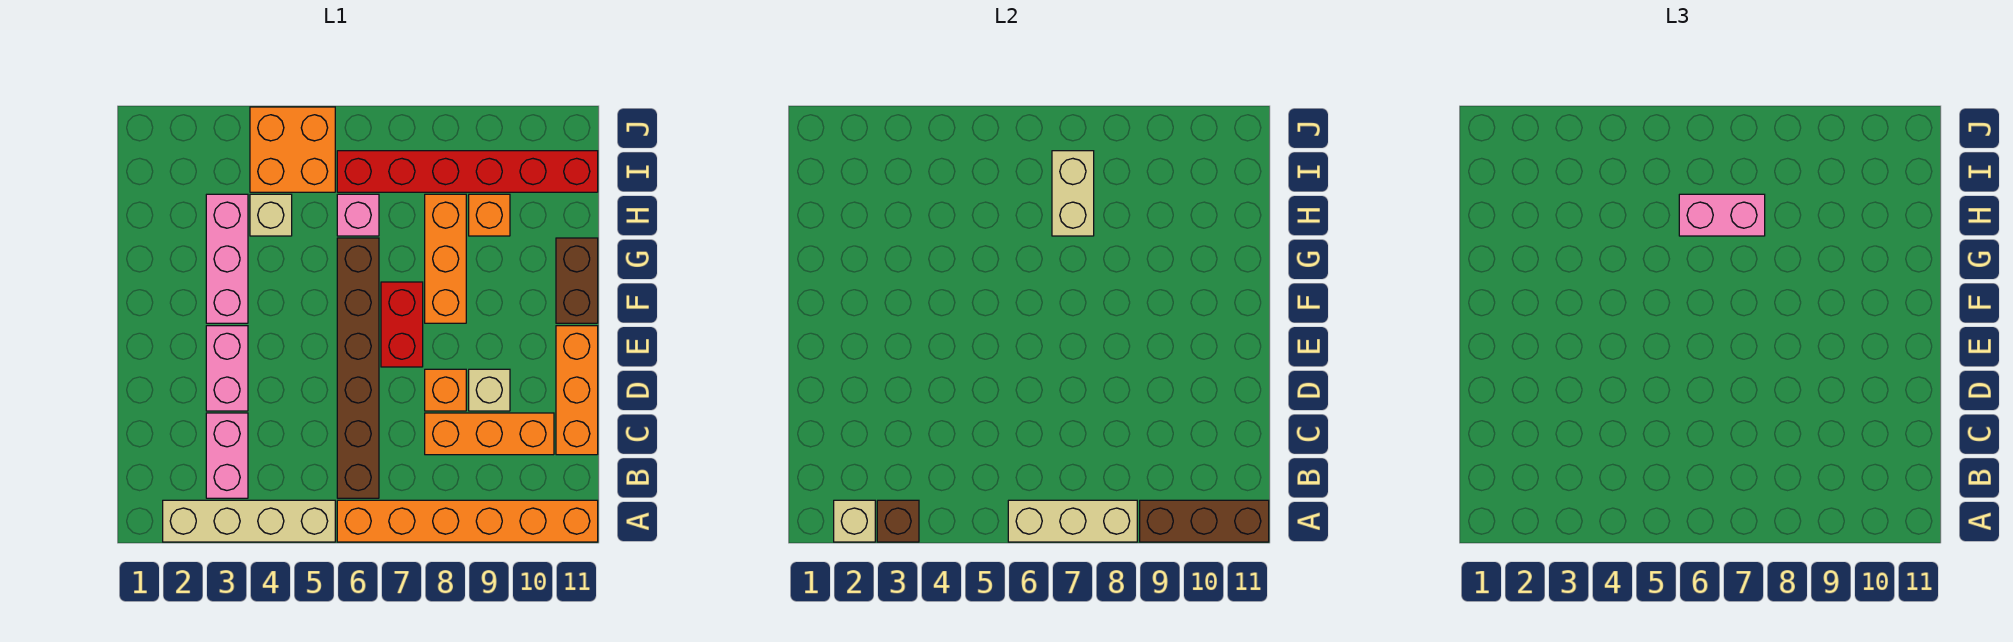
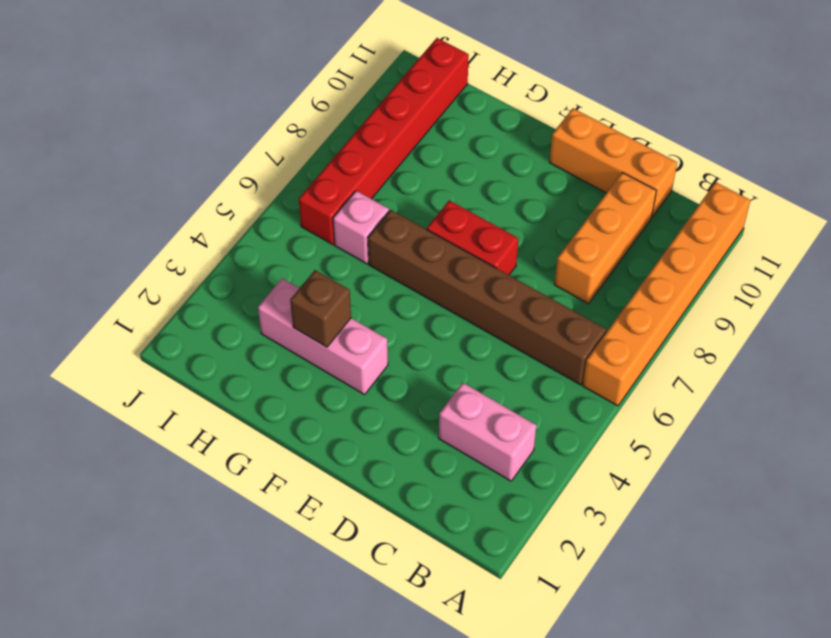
brown brick G3 level 2 -> brown brick A3 level 2
none -> tan brick A2:A5 level 1
none -> pink brick D3:E3 level 1
none -> orange brick D8 level 1

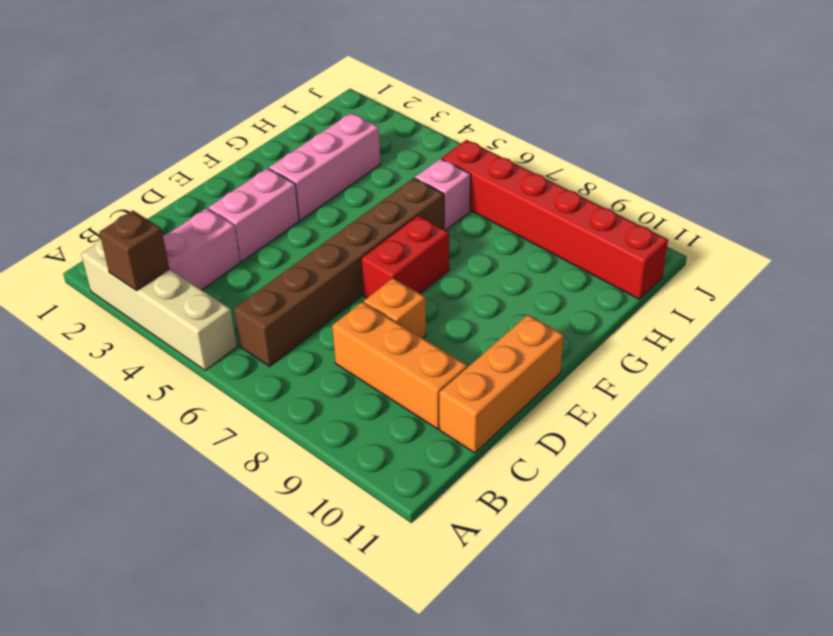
none -> orange brick A6:A11 level 1
none -> tan brick D9 level 1
none -> orange brick F8:H8 level 1

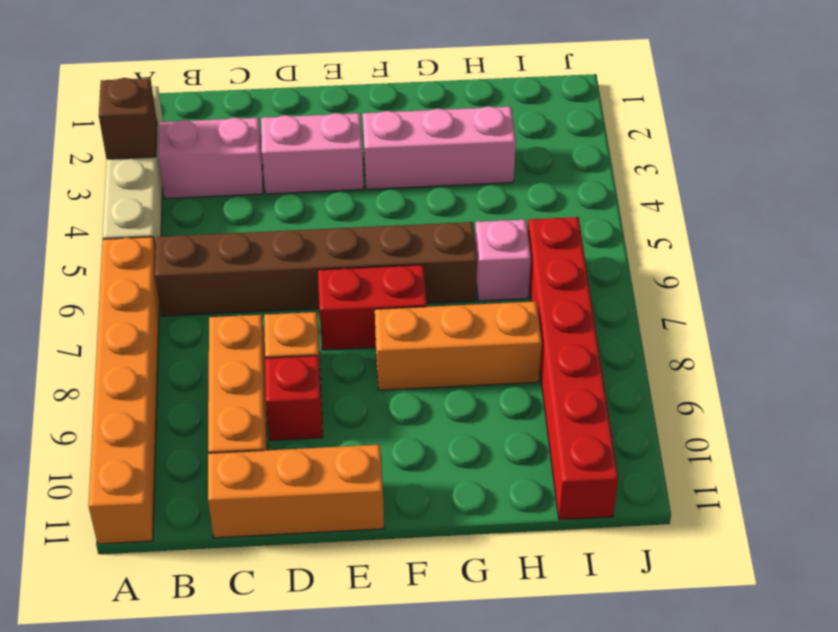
red brick D9 level 1 -> tan brick D9 level 1
none -> brown brick F11:G11 level 1
none -> tan brick H4 level 1
none -> orange brick H9 level 1

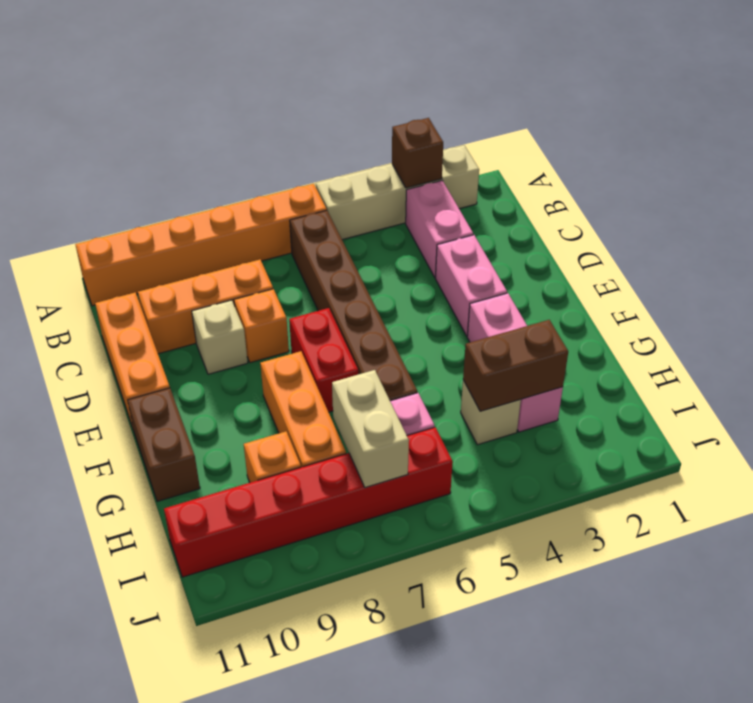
brown brick H3:H4 level 2 -> none
none -> orange brick I4:J5 level 1
none -> tan brick A2 level 2
none -> tan brick A6:A8 level 2

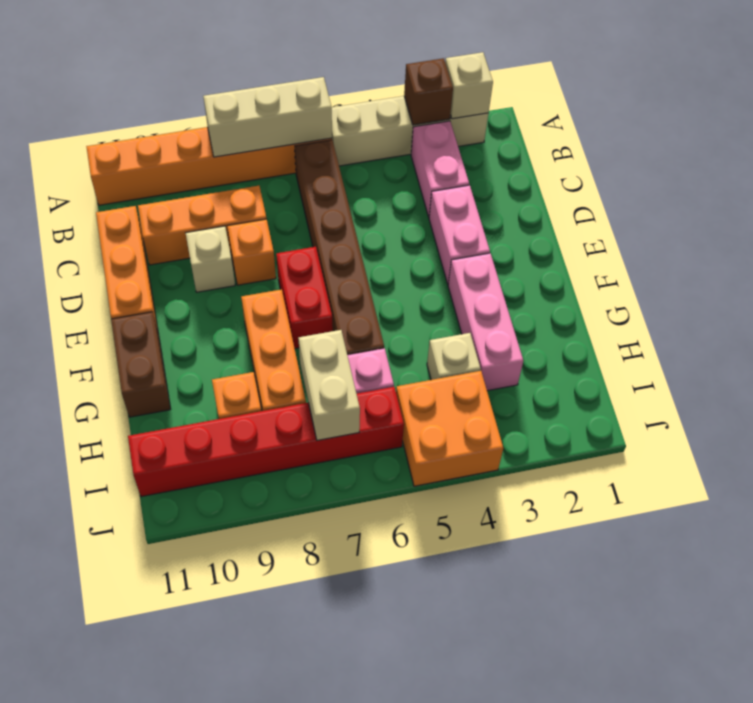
none -> brown brick A9:A11 level 2
none -> pink brick H6:H7 level 3

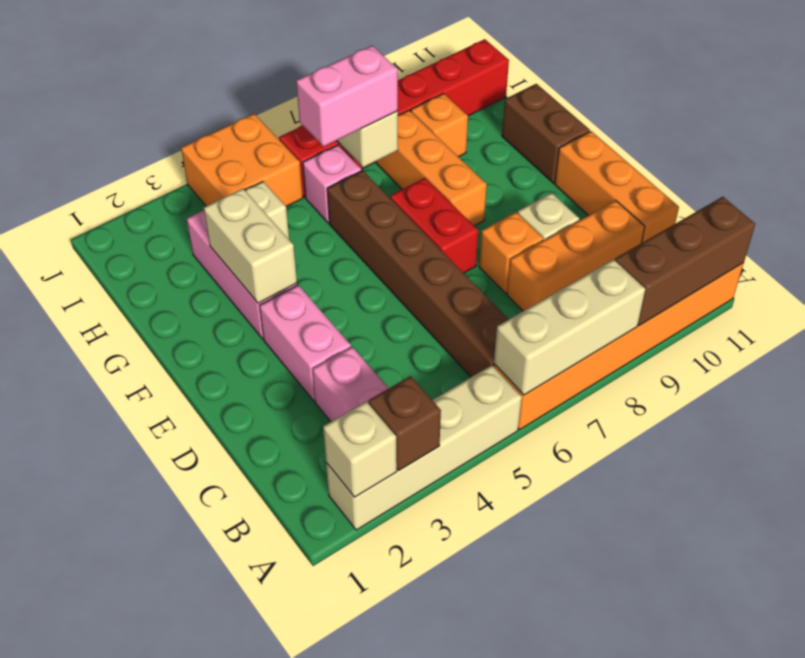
tan brick F3:G3 level 2 -> none

